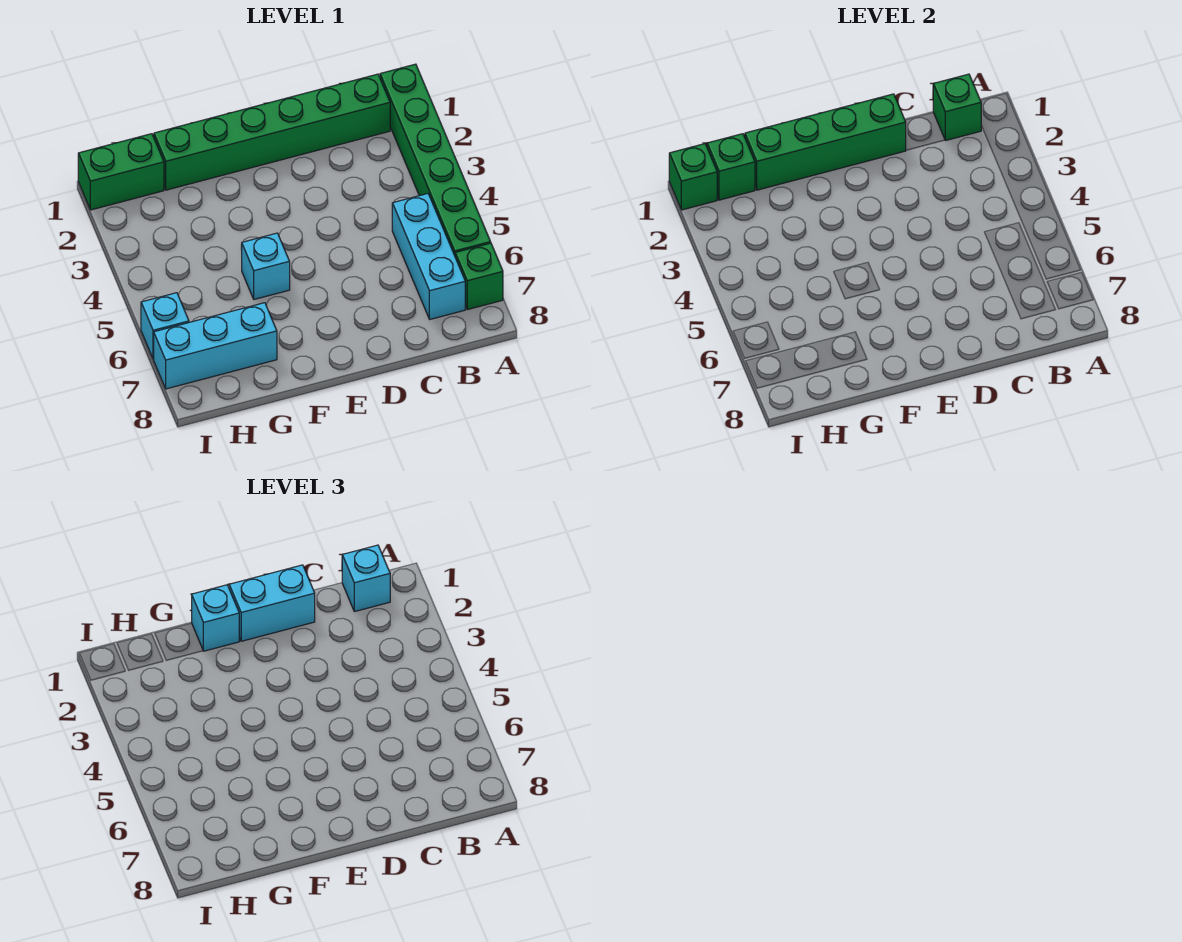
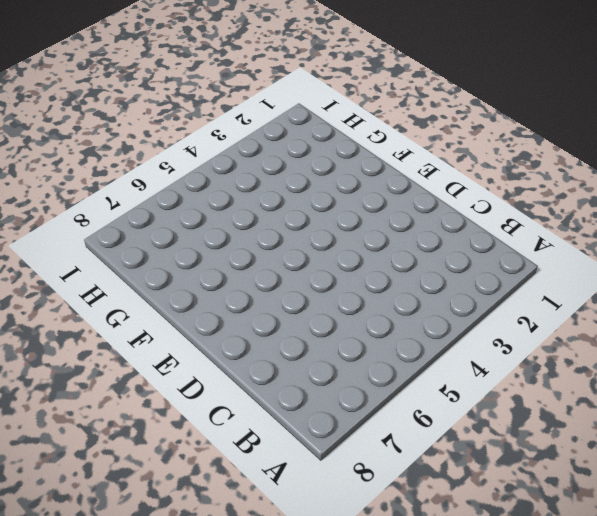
none -> green brick A1:A6 level 1
none -> green brick A7 level 1
none -> green brick B1:G1 level 1

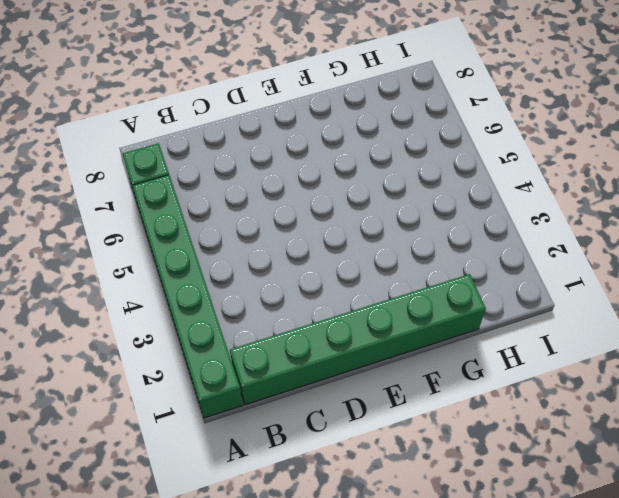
none -> cyan brick B5:B7 level 1
none -> cyan brick F5 level 1
none -> cyan brick G7:I7 level 1

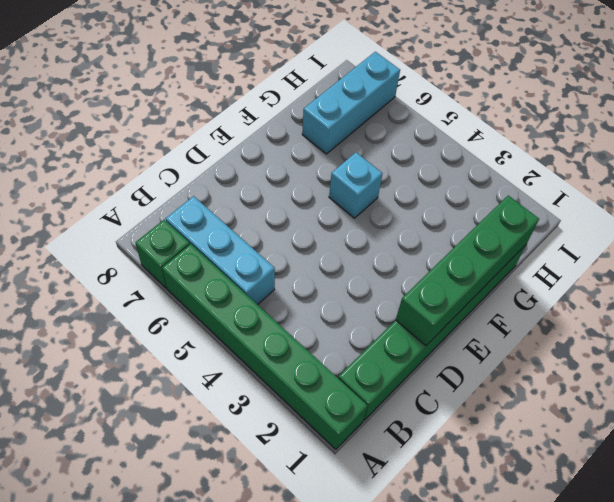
none -> green brick H1:I1 level 1
none -> cyan brick I6 level 1
none -> green brick B1 level 2

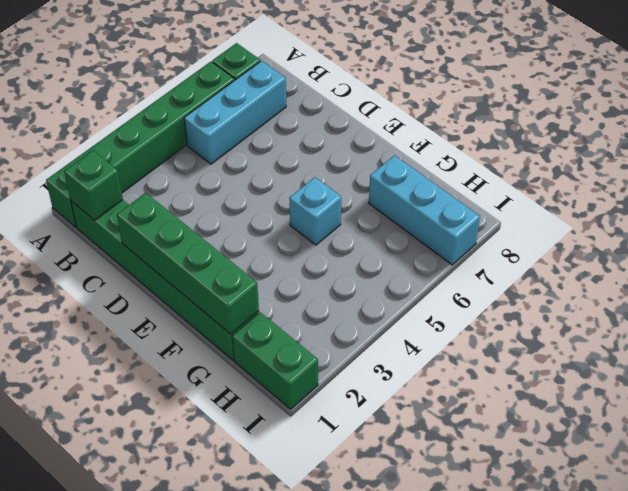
none -> cyan brick I6 level 1
none -> green brick H1 level 2
none -> green brick I1 level 2

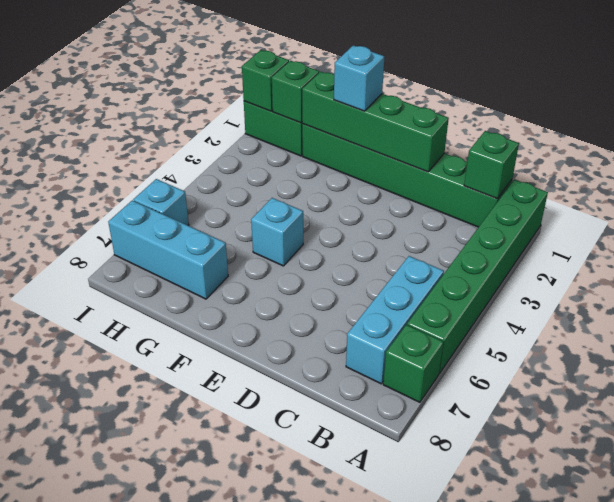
none -> cyan brick B1 level 3
none -> cyan brick D1:E1 level 3

